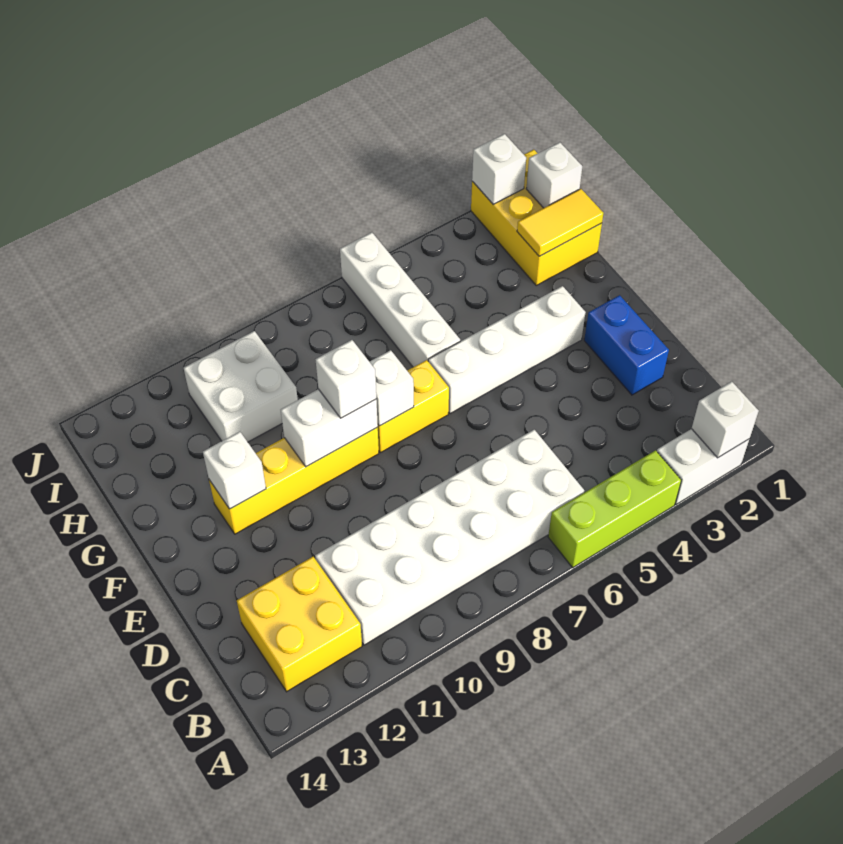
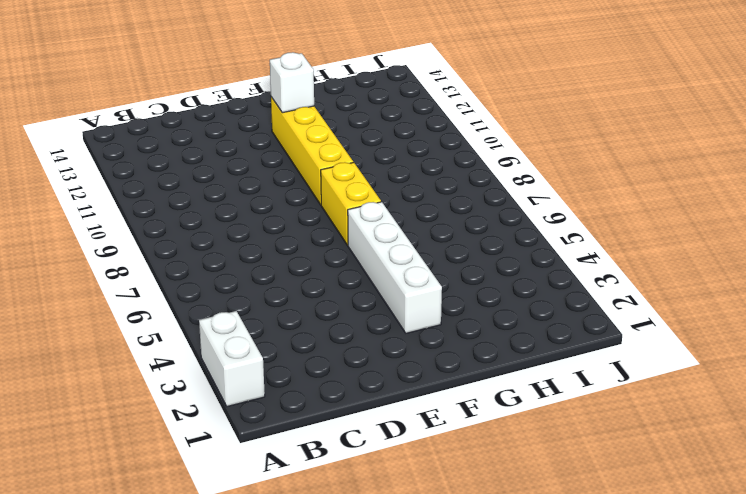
none -> lime brick A4:A6 level 1
none -> white brick B6:C11 level 1
none -> yellow brick B12:C13 level 1

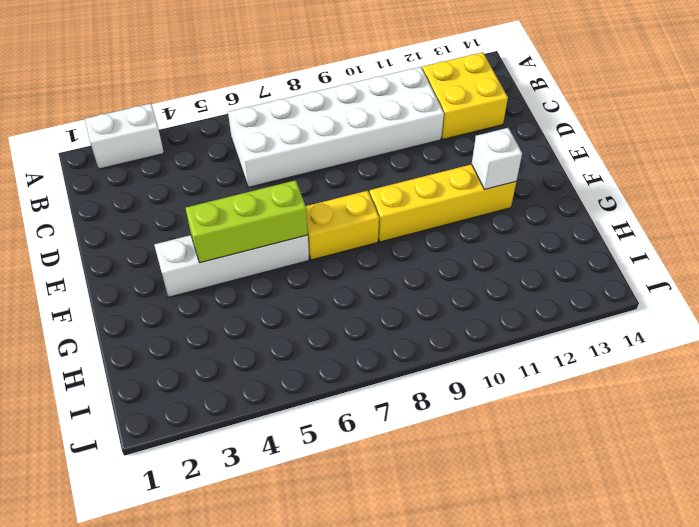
lime brick F4:F6 level 2 -> lime brick A4:A6 level 1
none -> blue brick D2:E2 level 1
none -> white brick G6:J6 level 1
none -> yellow brick H1:J2 level 1

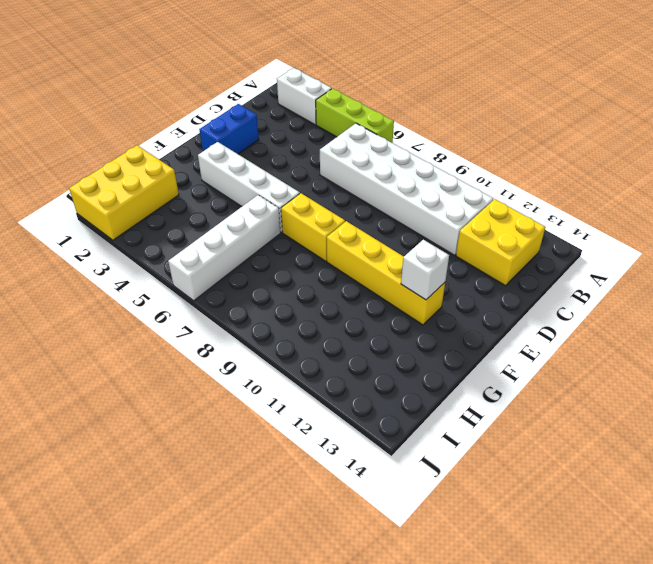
none -> white brick H10:I11 level 1
none -> white brick A2 level 2
none -> white brick F8 level 2

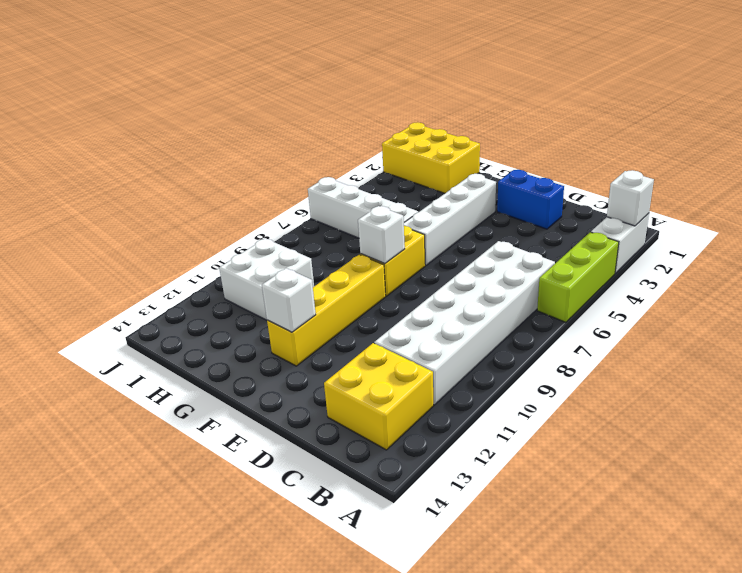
none -> white brick F9:F10 level 2
none -> yellow tile H1:H2 level 2
none -> white brick I1 level 2

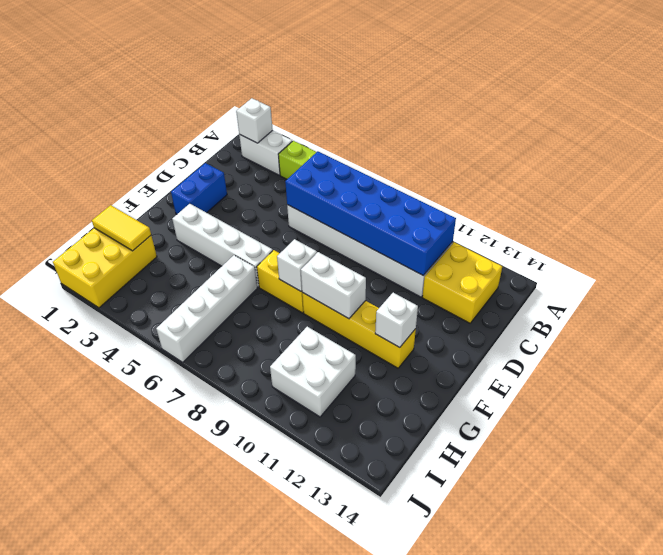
blue brick B6:C11 level 2 -> none
none -> white brick I1 level 2
none -> white brick J2 level 2
none -> white brick F9 level 3

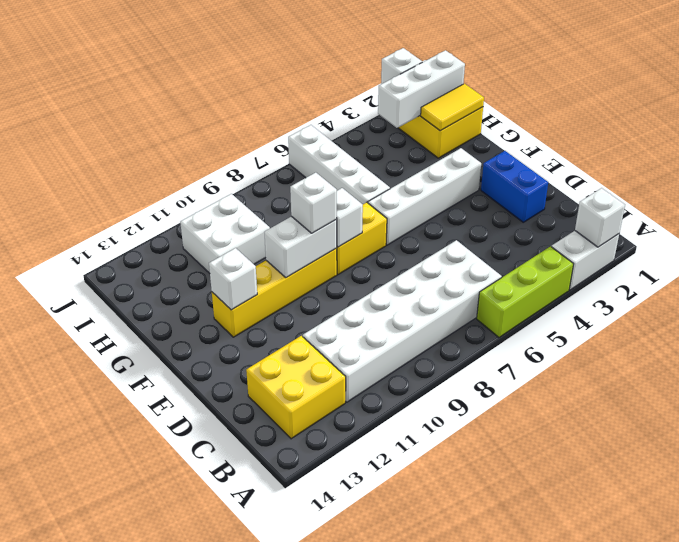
white brick I1:I3 level 2 -> white brick I1 level 2

